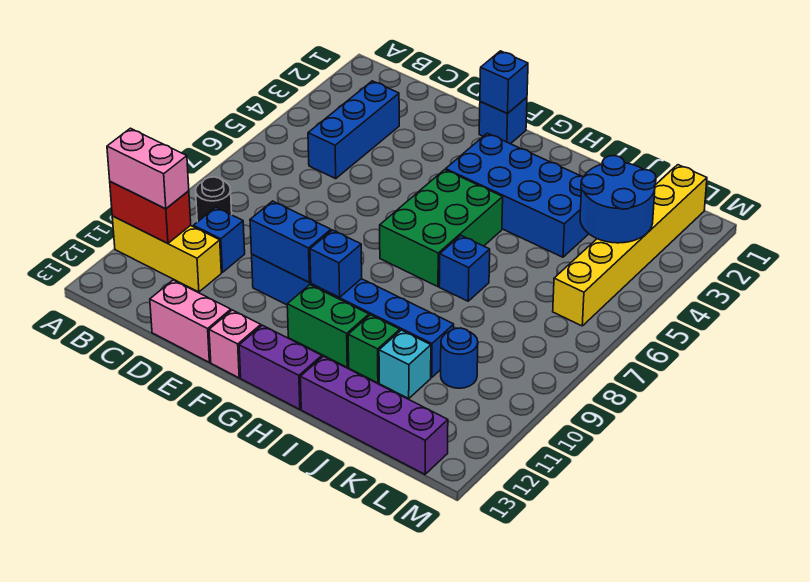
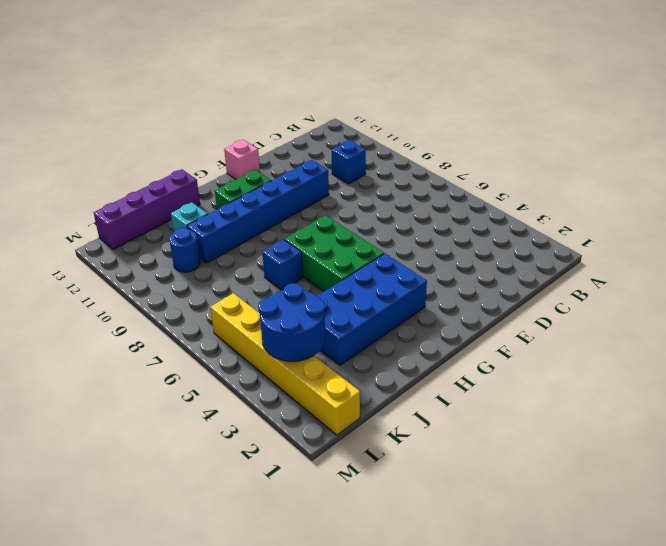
none -> yellow brick A11:C11 level 1
none -> black round brick B9 level 1
none -> blue brick C3:C5 level 1

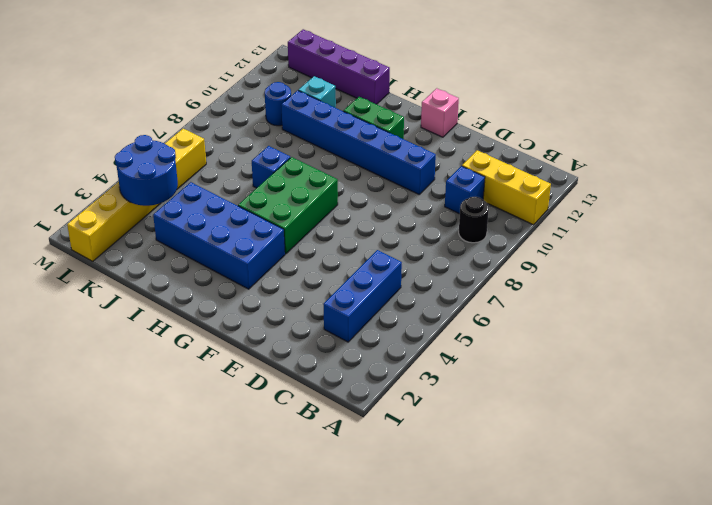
none -> pink brick D13:E13 level 1
none -> blue brick F1 level 1
none -> purple brick G13:H13 level 1

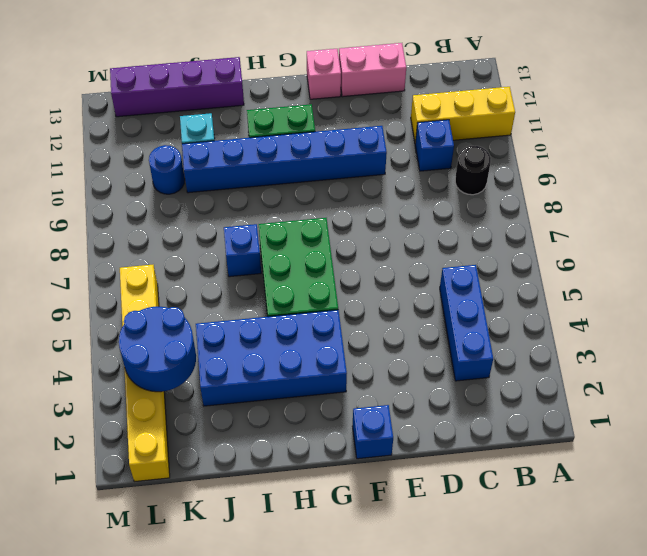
none -> purple brick G13:H13 level 1
none -> green brick I11 level 1
none -> red brick A11:B11 level 2

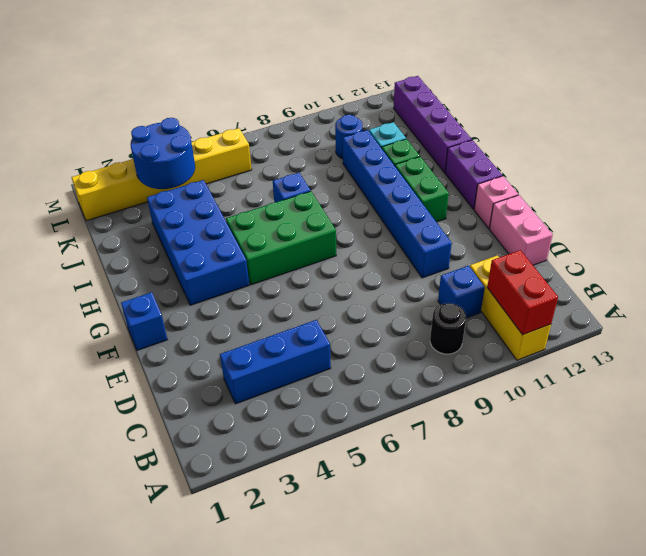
none -> blue brick E10:F10 level 2
none -> blue brick F1 level 2
none -> blue brick G10 level 2

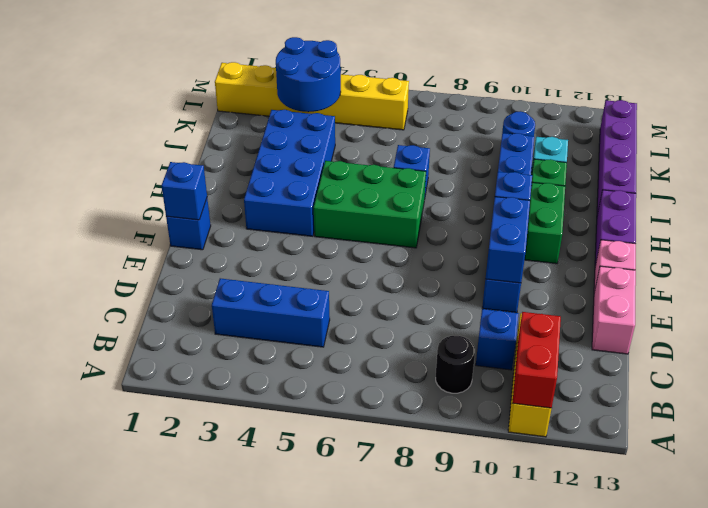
none -> pink brick A11:B11 level 3

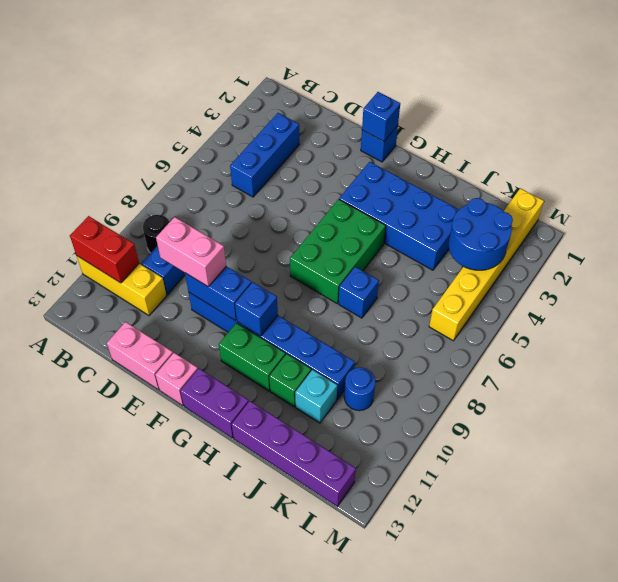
pink brick D10:E10 level 3 -> pink brick A11:B11 level 3

